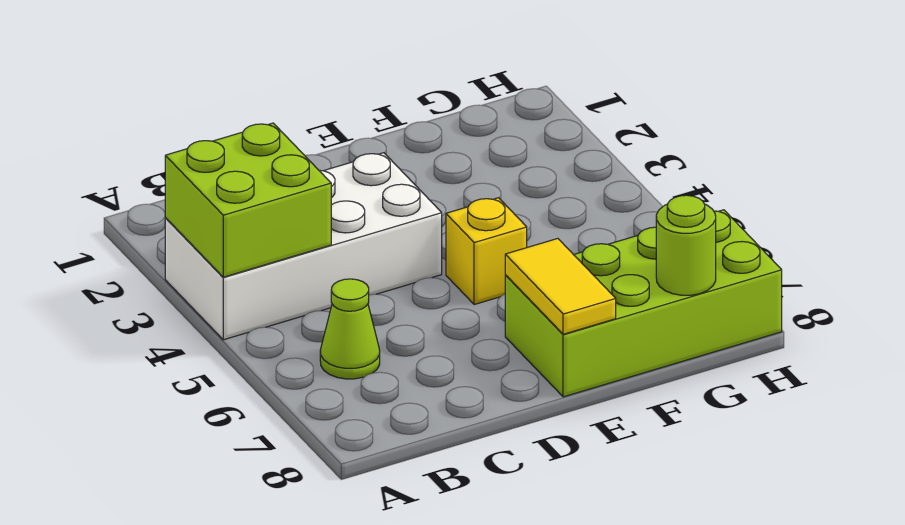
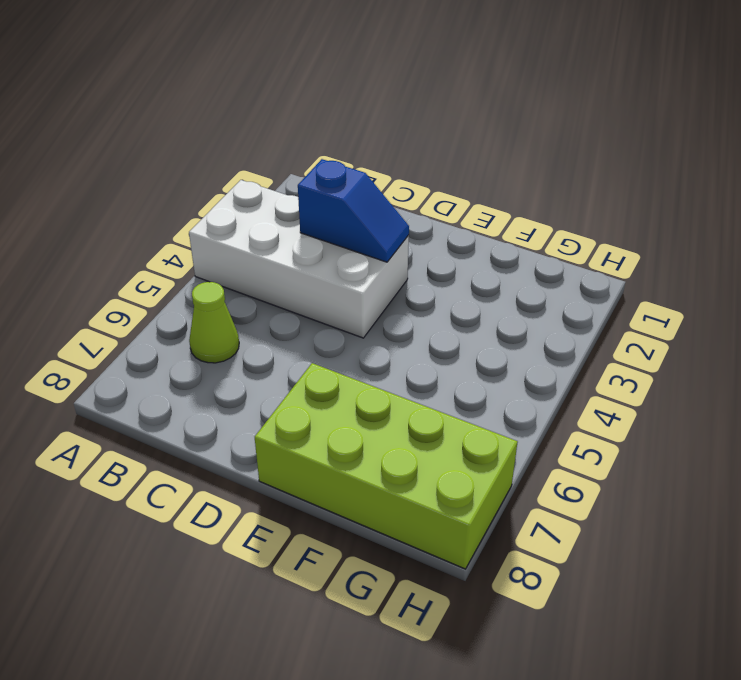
blue slope C3:D3 level 2 top C -> none
none -> yellow brick E5 level 1
none -> lime brick A3:B4 level 2

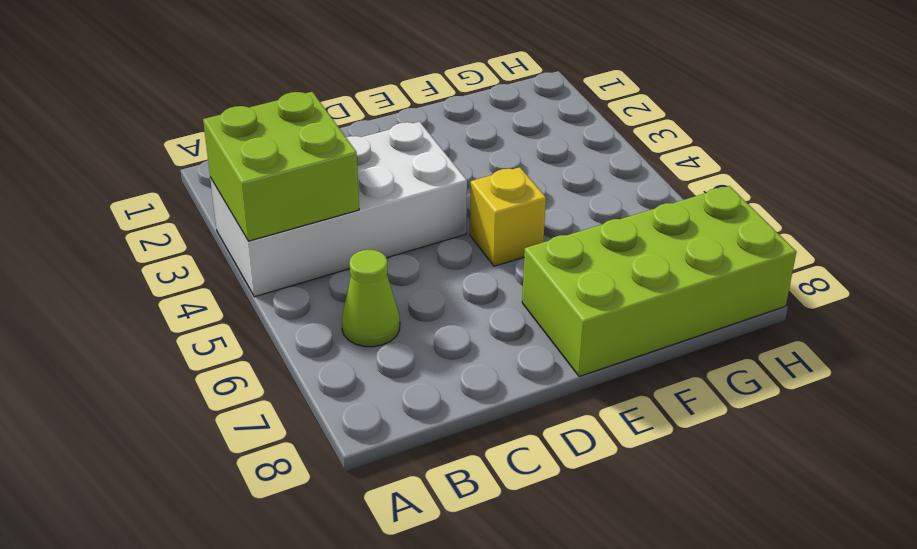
none -> yellow tile E7:E8 level 2
none -> lime round brick G8 level 2

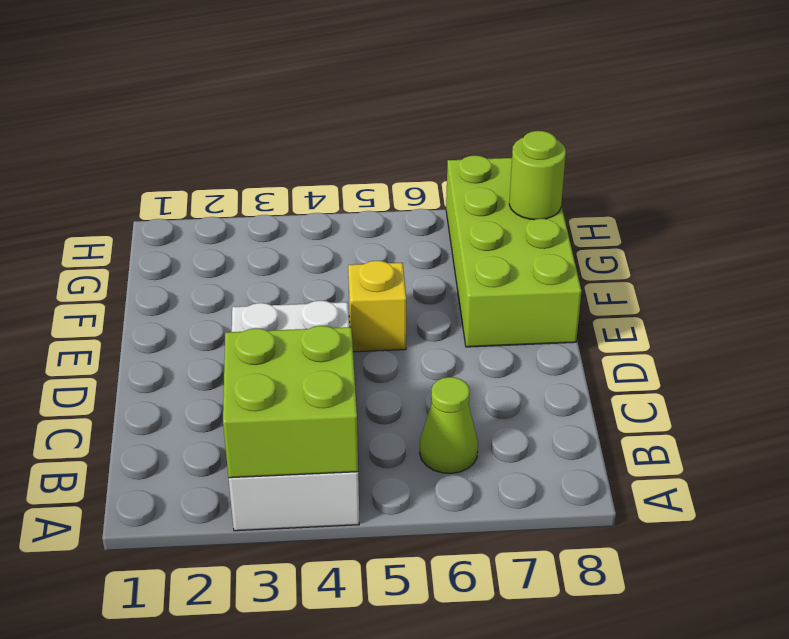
none -> yellow tile E7:E8 level 2

